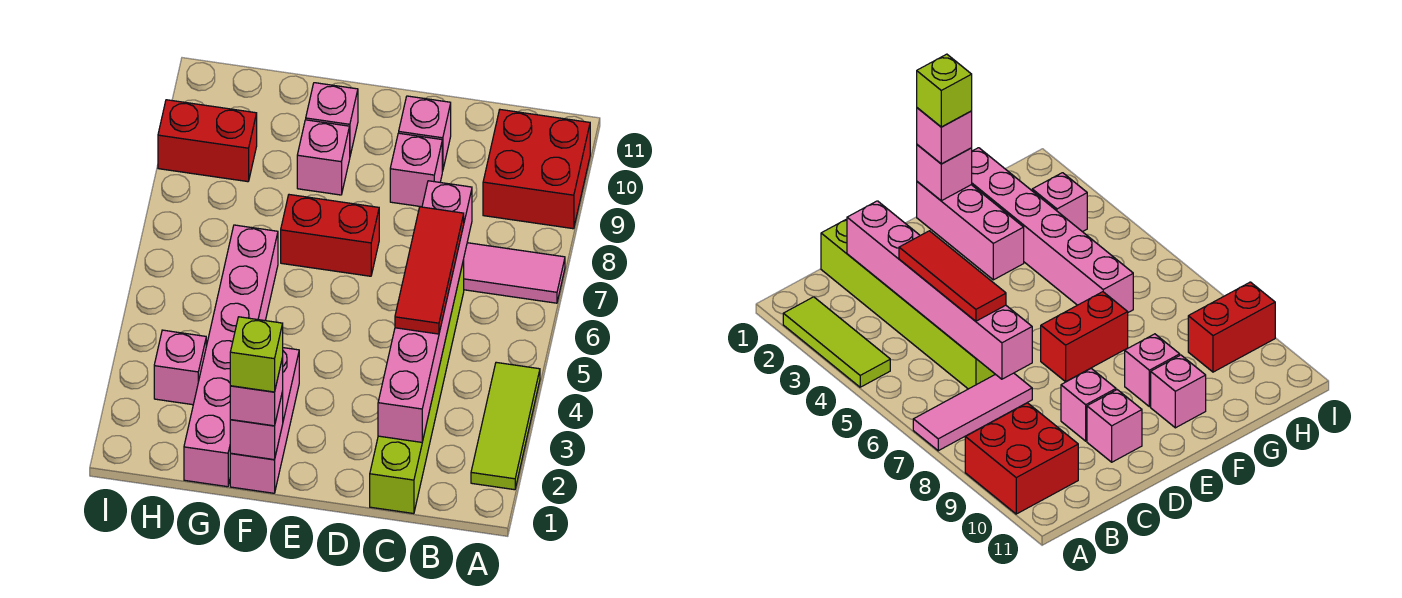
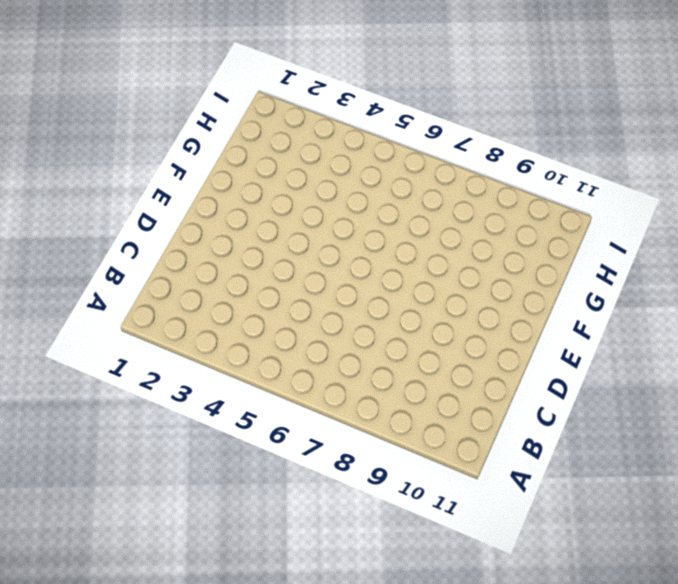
none -> lime tile A2:A4 level 1
none -> pink tile A7:C7 level 1
none -> red brick A9:B10 level 1

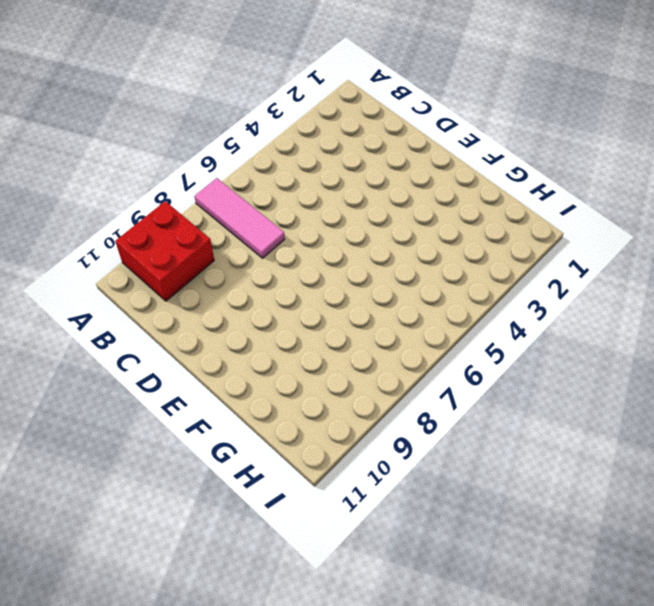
none -> lime tile A2:A4 level 1
none -> lime brick C1:C6 level 1
none -> pink brick D9 level 1

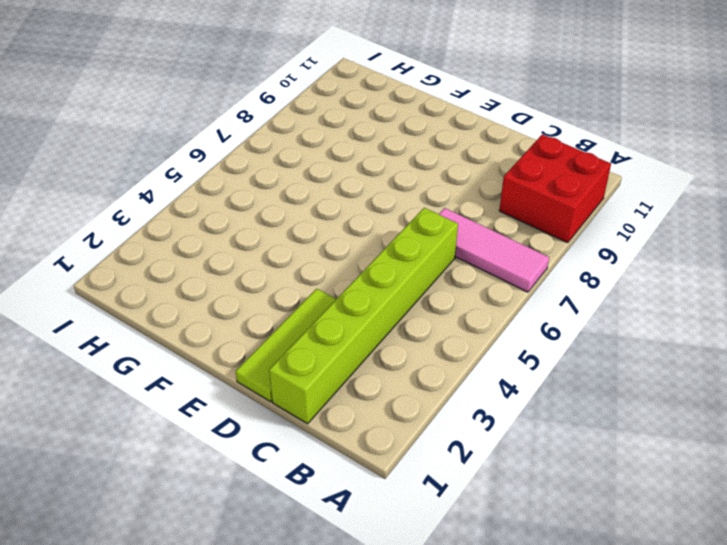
lime tile D1:D3 level 1 -> lime tile A2:A4 level 1
none -> pink brick D9 level 1
none -> pink brick D10 level 1
none -> red brick E7:F7 level 1

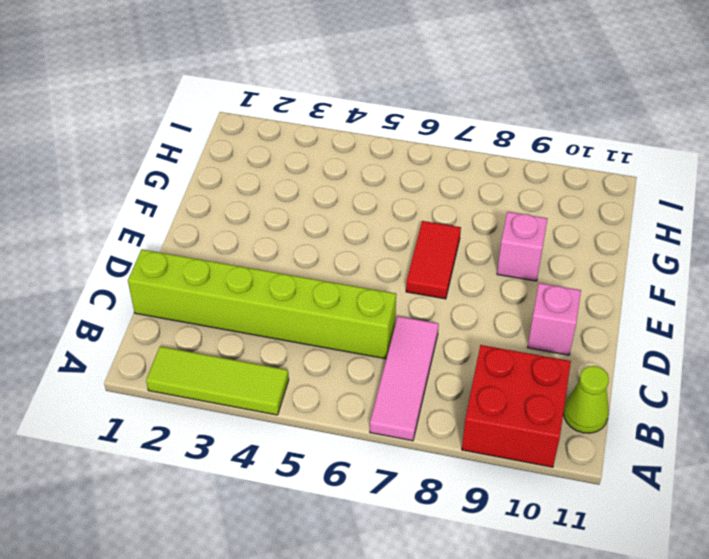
lime cone B11 level 1 -> none
red tile E7:F7 level 1 -> red brick E7:F7 level 1
none -> pink brick D9 level 1
none -> pink brick F1:F3 level 1
none -> pink brick F10 level 1

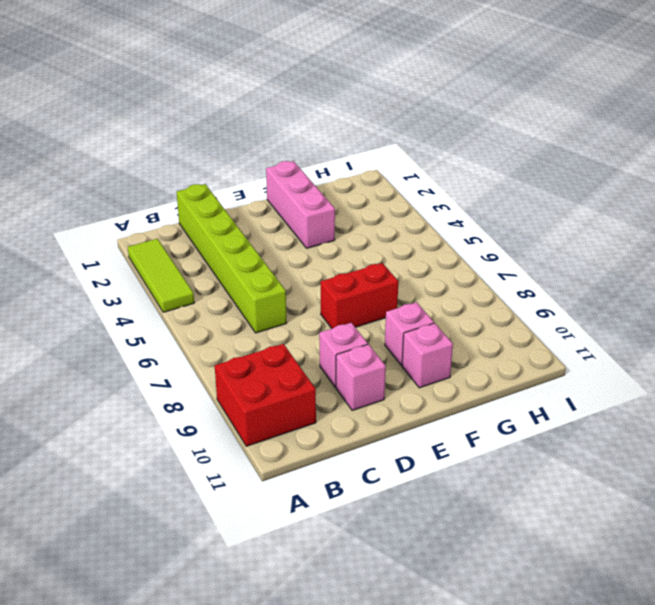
none -> pink tile A7:C7 level 1
none -> pink brick G1:G6 level 1
none -> pink brick H3 level 1

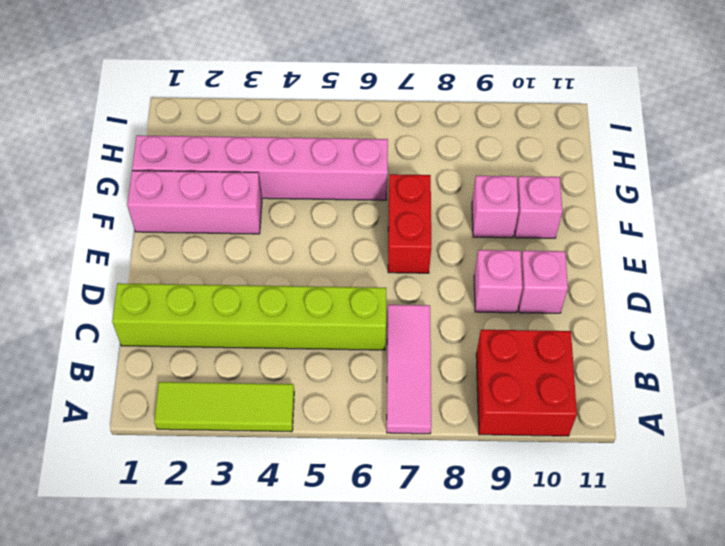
none -> pink brick H3 level 1
none -> red brick H9:I9 level 1
none -> pink brick C2:C7 level 2

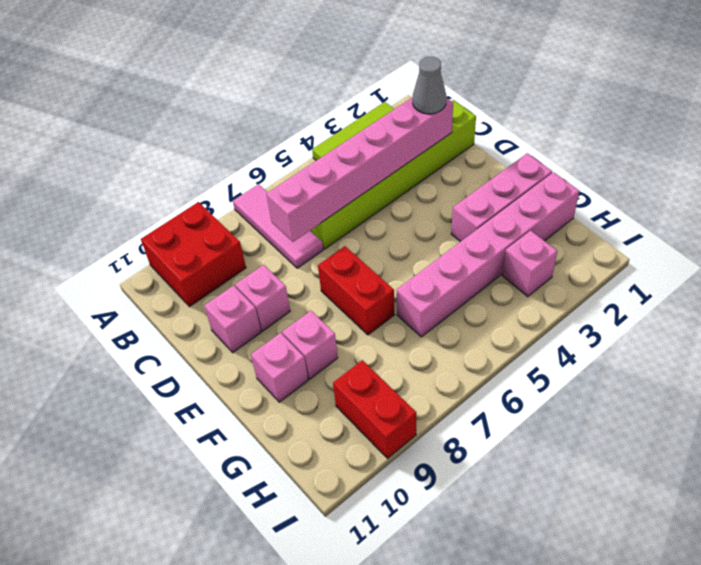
grey cone C2 level 3 -> none
none -> pink brick F1 level 2
none -> red tile C4:C6 level 3
none -> pink brick F1 level 3

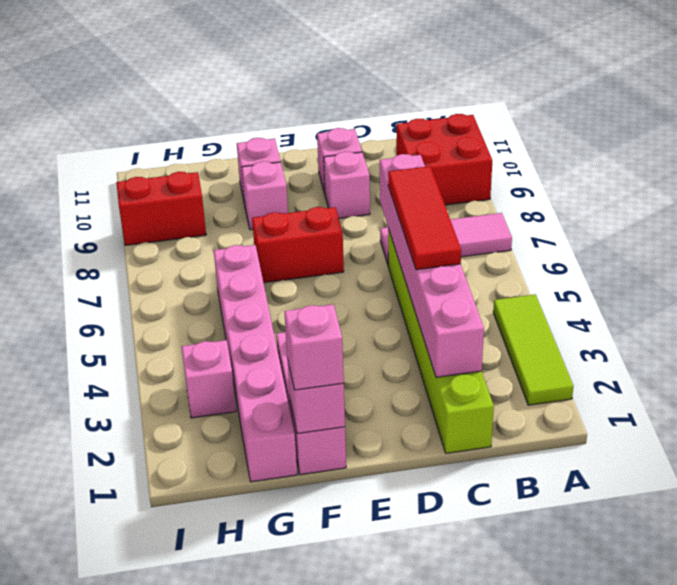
none -> lime brick F1 level 4

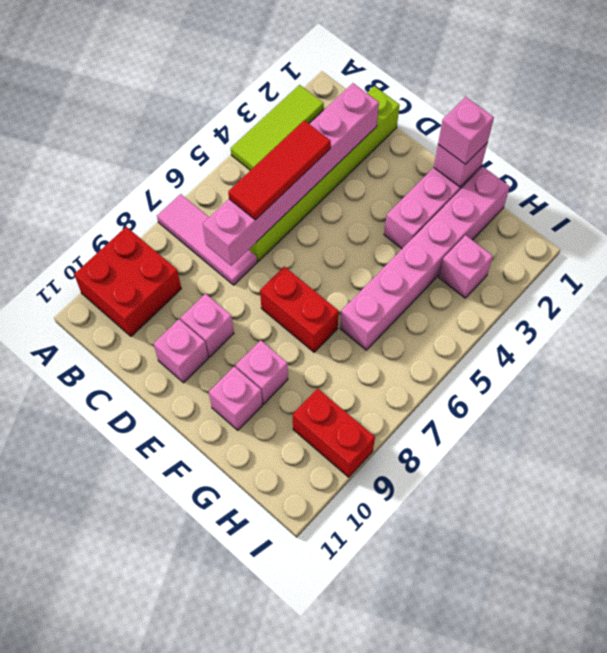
none -> lime brick F1 level 4

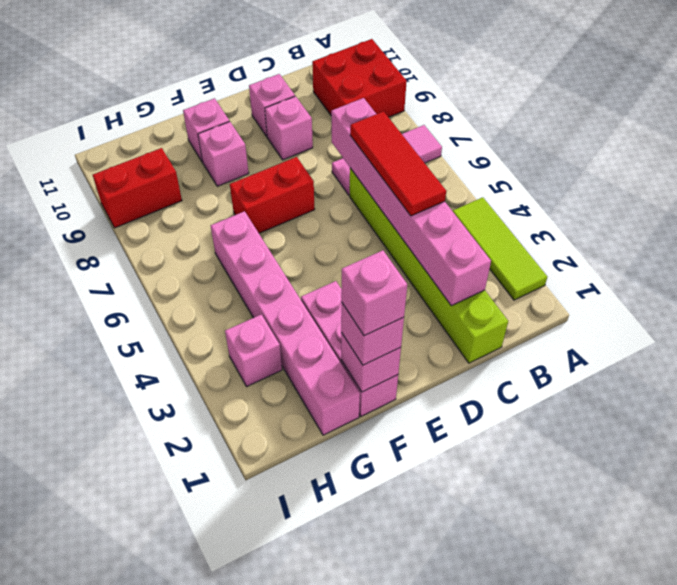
pink brick F1 level 4 -> lime brick F1 level 4

